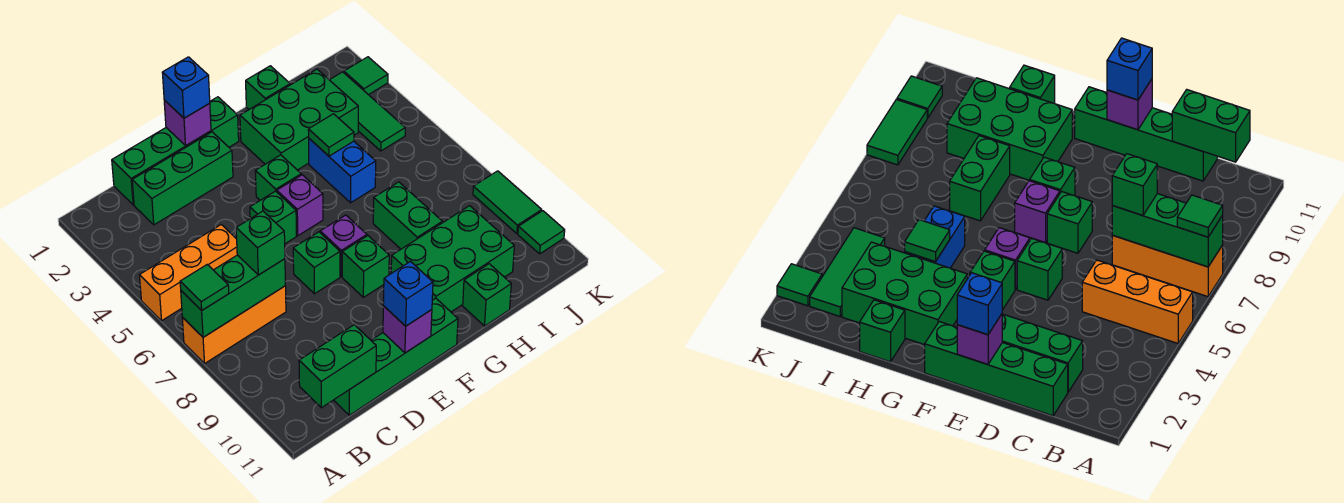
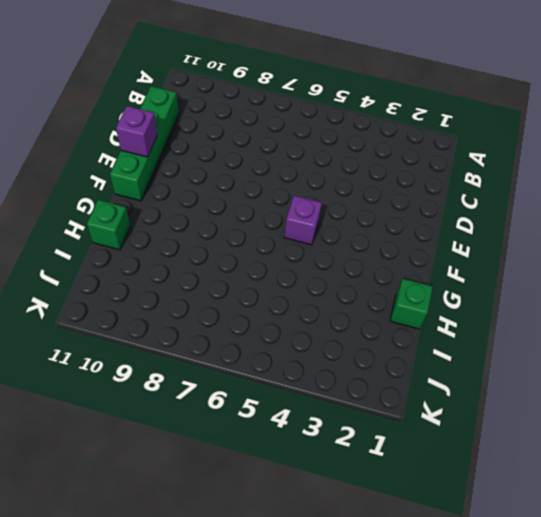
none -> orange brick A5:C5 level 1
none -> orange brick A7:C7 level 1
none -> green brick C1:F1 level 1
none -> green brick C2:E2 level 1

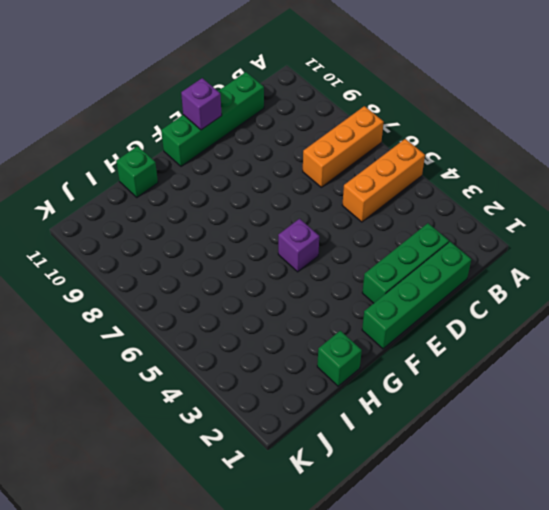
none -> green brick E5 level 1
none -> green brick E7 level 1
none -> green brick F4 level 1
none -> purple brick F7 level 1

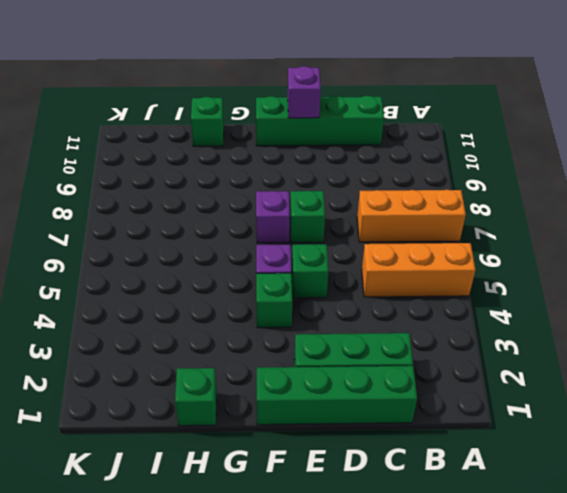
none -> green brick F8 level 1
none -> green brick G2:I3 level 1
none -> green brick G9:I10 level 1
none -> blue brick H4:H5 level 1

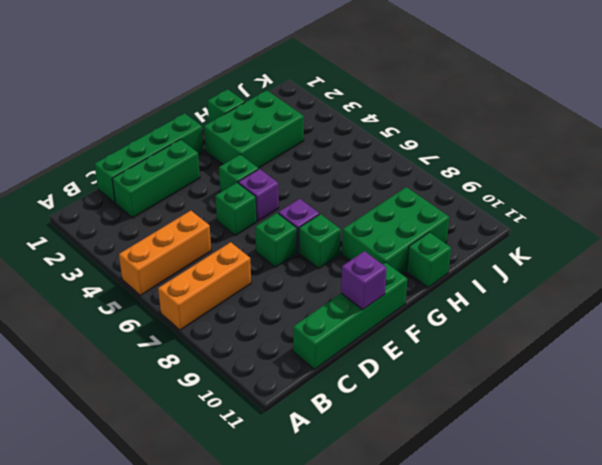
none -> blue brick H4:H5 level 1
none -> green brick H7:H8 level 1
none -> green tile J2:J4 level 1
none -> green tile K2 level 1

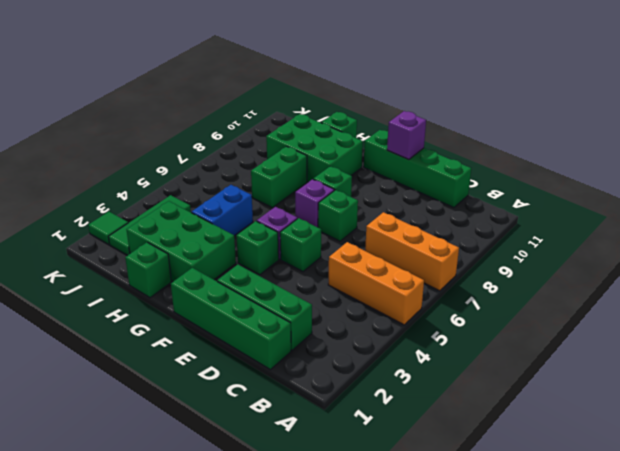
none -> green tile K8:K9 level 1
none -> green tile K10 level 1
none -> green brick A7:C7 level 2
none -> green brick B11:C11 level 2

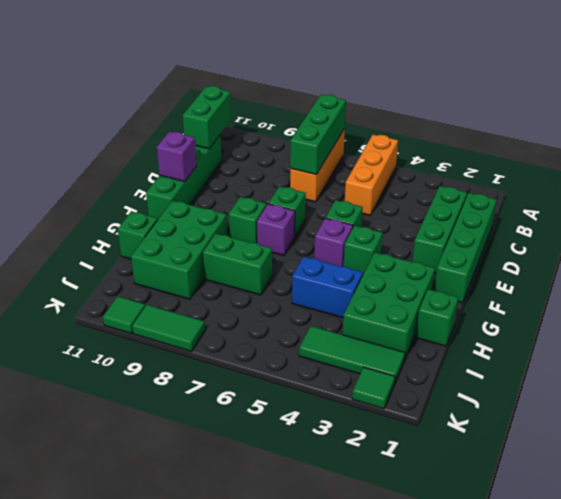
none -> purple brick E1 level 2
none -> green tile H4 level 2
none -> green tile A7 level 3
none -> green brick C7 level 3

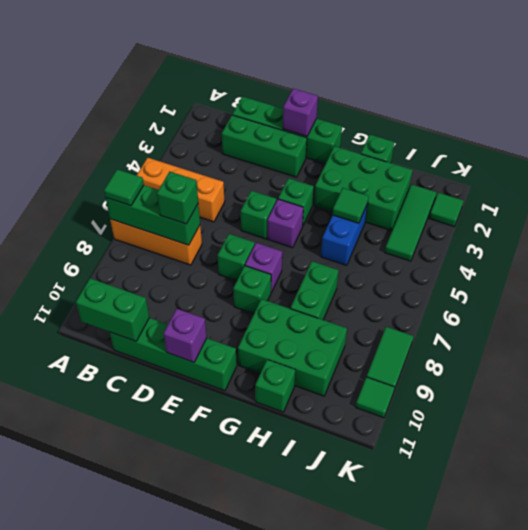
none -> blue brick E1 level 3
none -> blue brick E11 level 3

